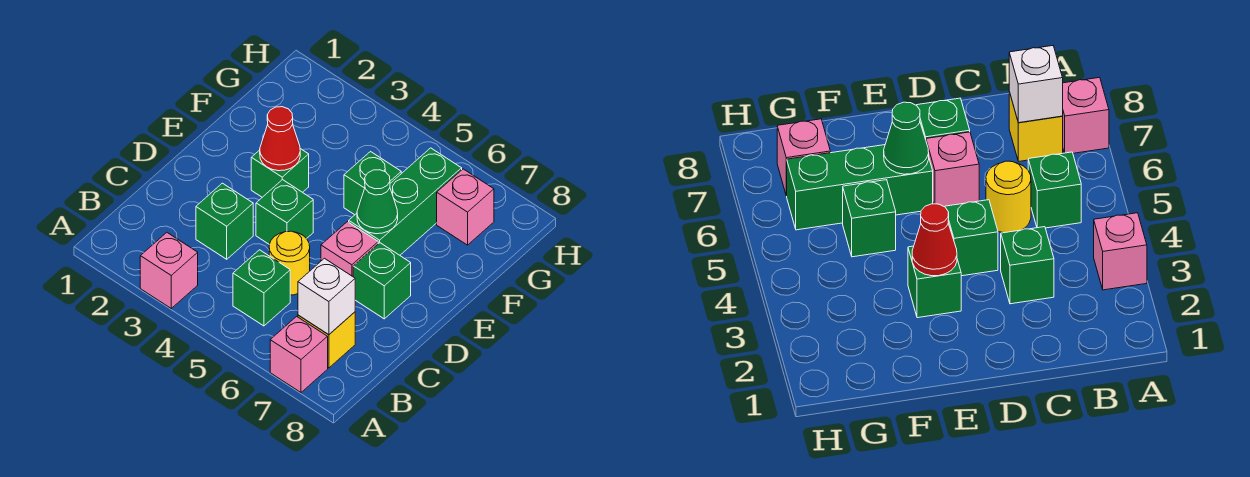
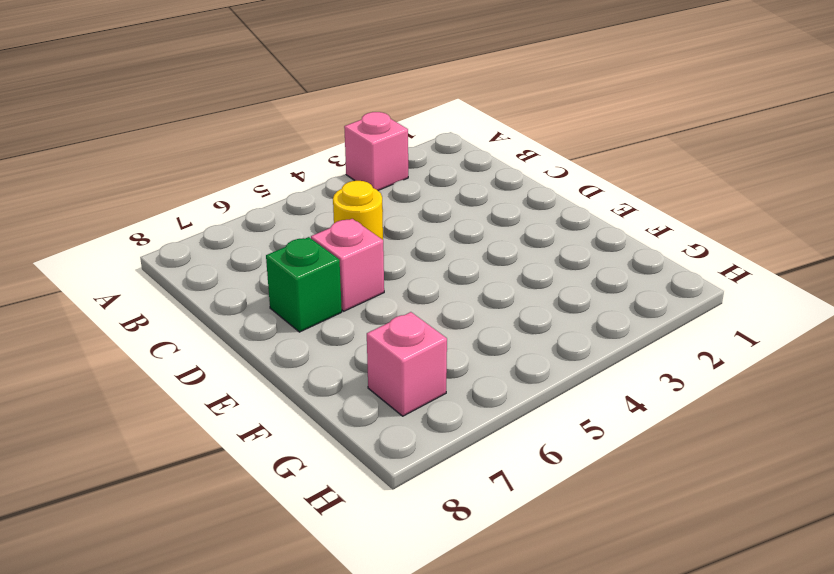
none -> pink brick A7 level 1
none -> green brick B5 level 1
none -> yellow brick B7 level 1

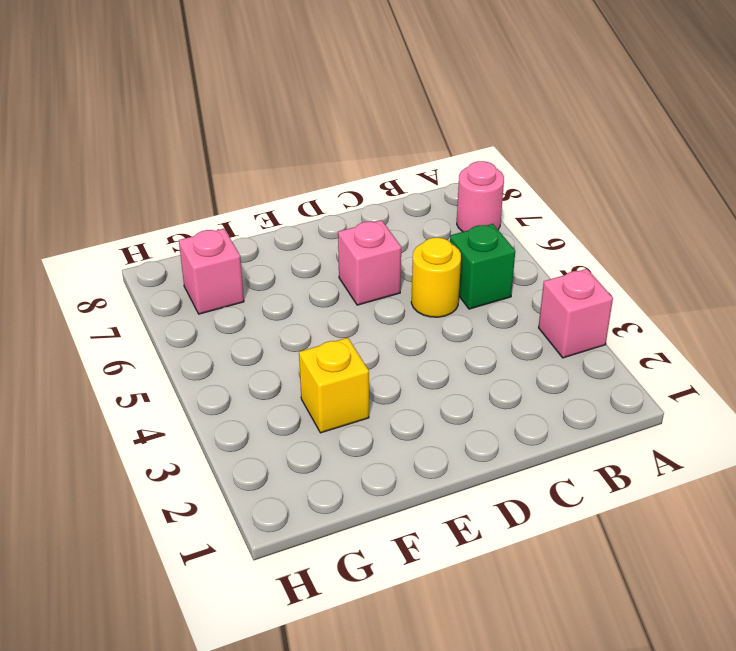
pink round brick A7 level 1 -> pink brick A7 level 1
yellow brick F3 level 1 -> yellow brick B7 level 1
none -> green brick C3 level 1
none -> green brick D4 level 1
none -> green brick D7 level 1

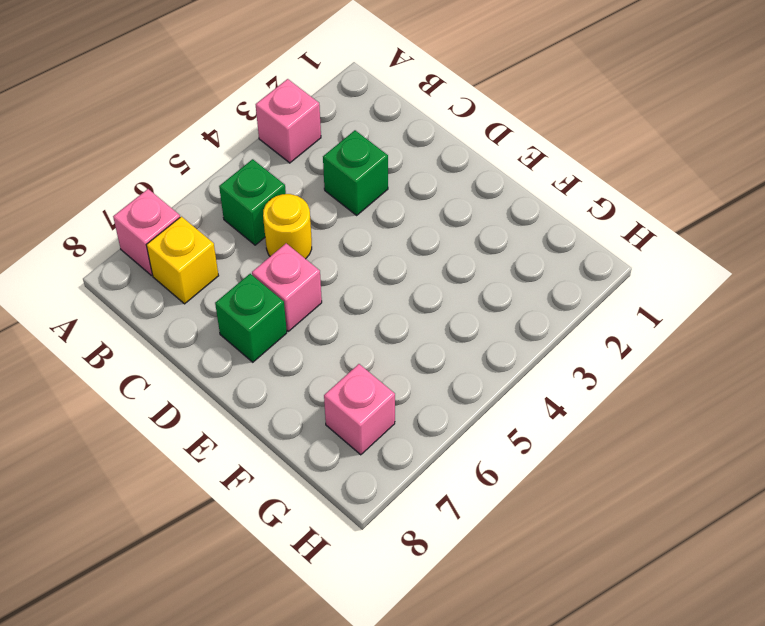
none -> green brick D4 level 1
none -> green brick E3 level 1
none -> green brick E6:G6 level 1

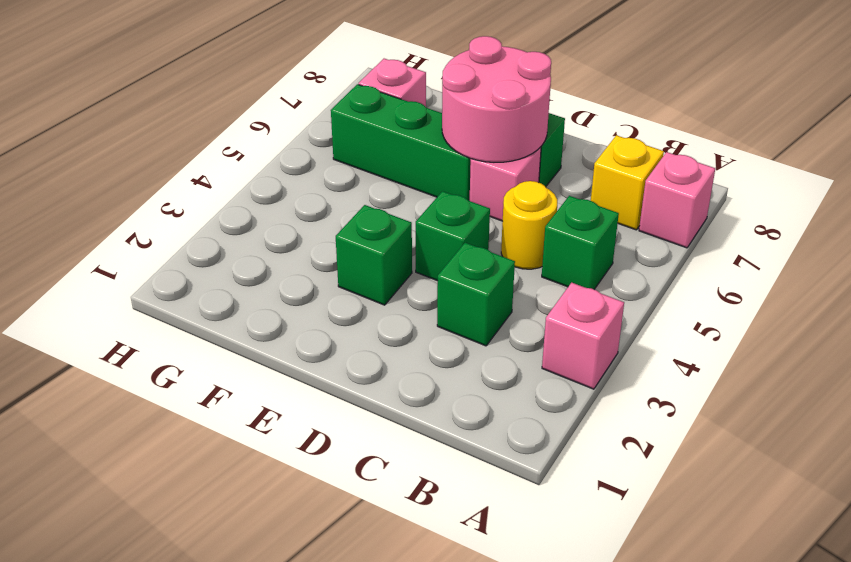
pink round brick D6:E7 level 2 -> green cone E6 level 2
none -> green brick F5 level 1
none -> white brick B7 level 2
none -> red cone E3 level 2

